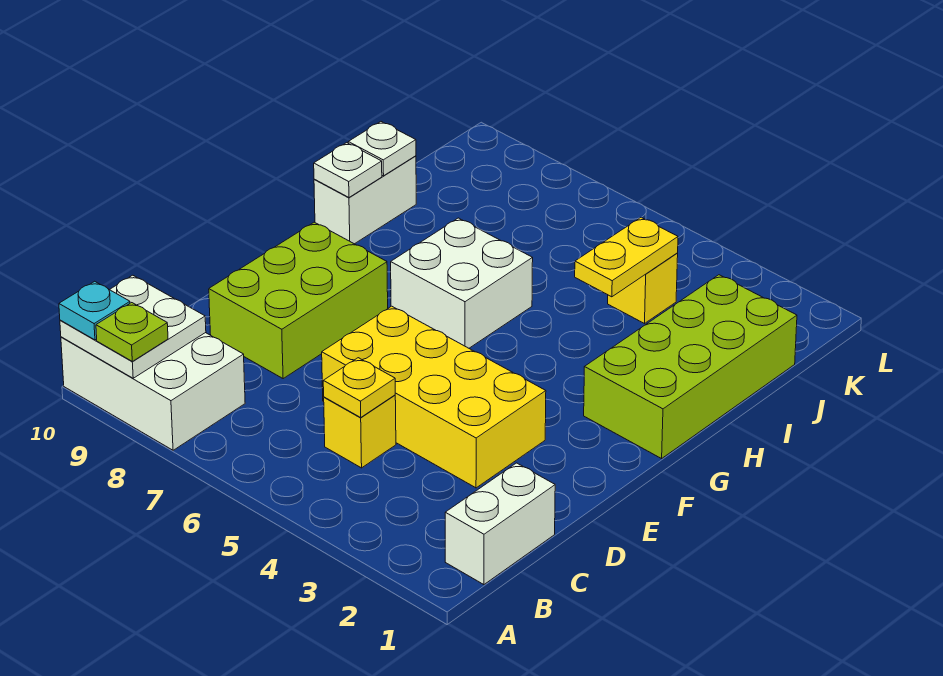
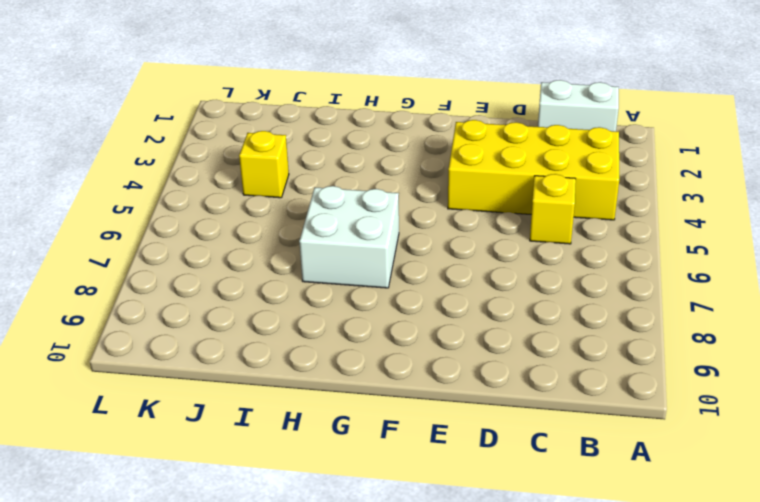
yellow brick B3:E4 level 1 -> yellow brick D3:E6 level 1
none -> white brick A8:B10 level 1
none -> lime brick D8:F9 level 1
none -> lime brick G1:J2 level 1

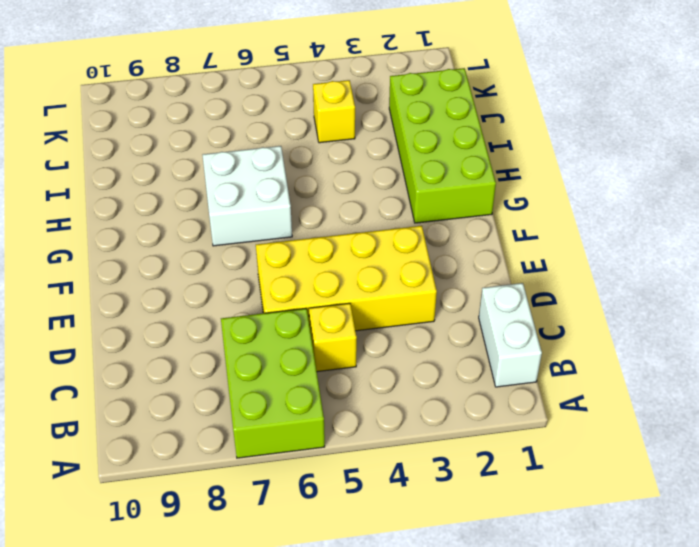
lime brick A6:C7 level 1 -> lime brick D8:F9 level 1
none -> white brick A8:B10 level 1
none -> white brick H10:I10 level 1
none -> white plate A9:B10 level 2

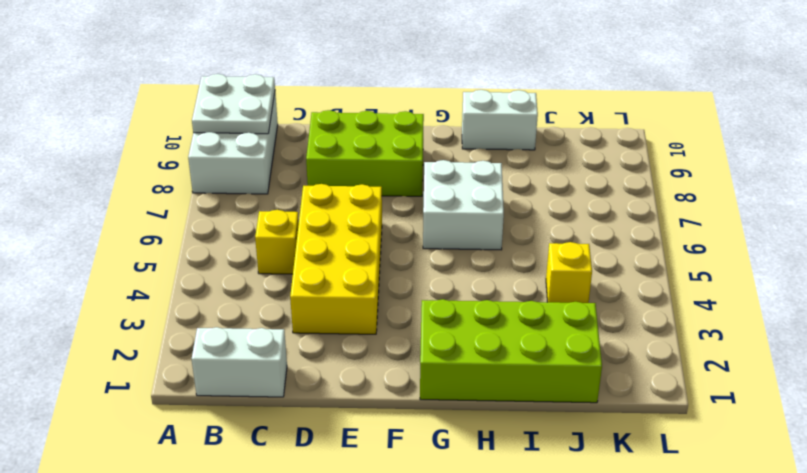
none -> yellow plate C5 level 2
none -> white plate H10 level 2
none -> yellow plate I4:J4 level 2

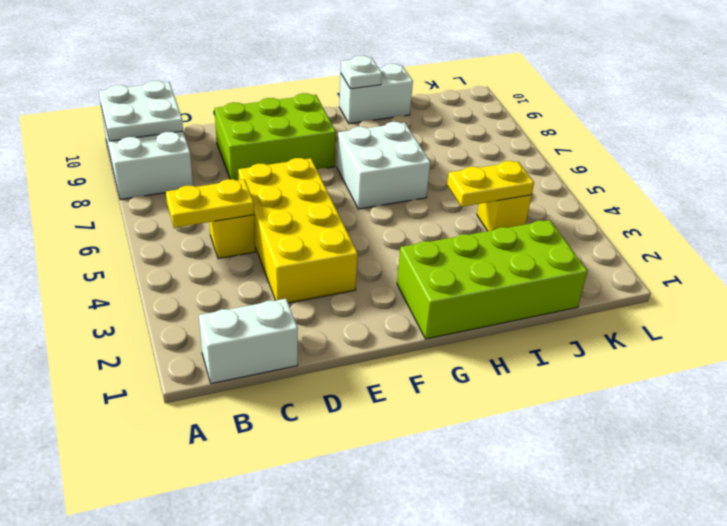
yellow plate B5:C5 level 2 -> yellow plate C5 level 2
none -> white plate I10 level 2
none -> lime plate A9 level 3
none -> cyan plate A10 level 3

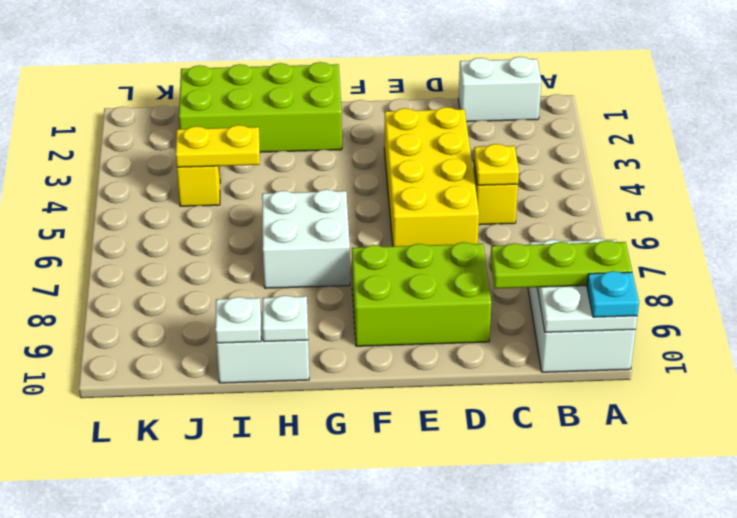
lime plate A9:C9 level 3 -> lime plate A9 level 3

